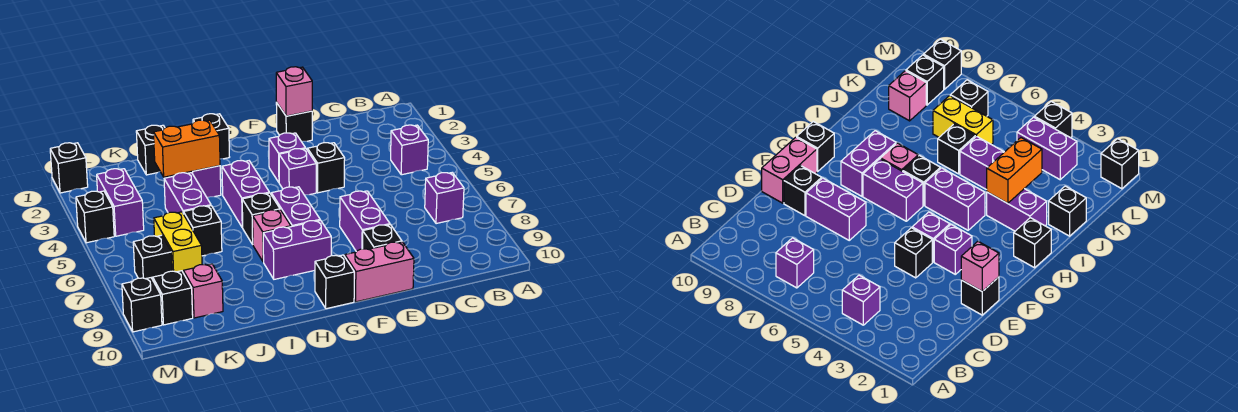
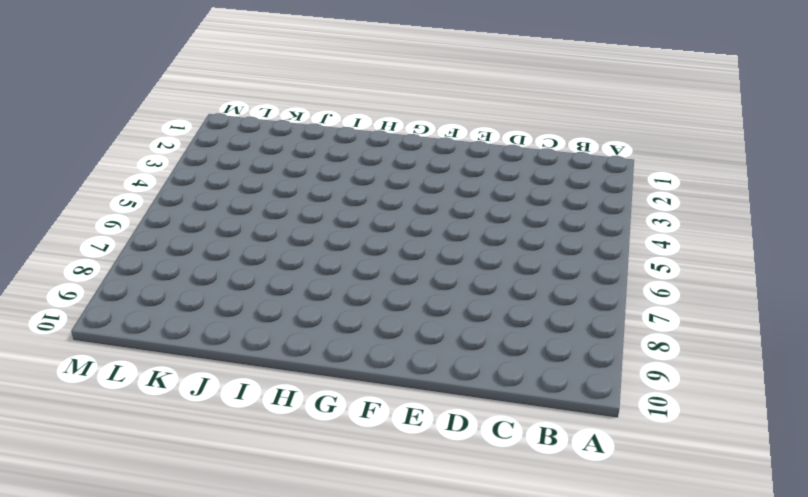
none -> purple brick B4 level 1
none -> purple brick B7 level 1
none -> black brick E1 level 1
none -> black brick E4 level 1

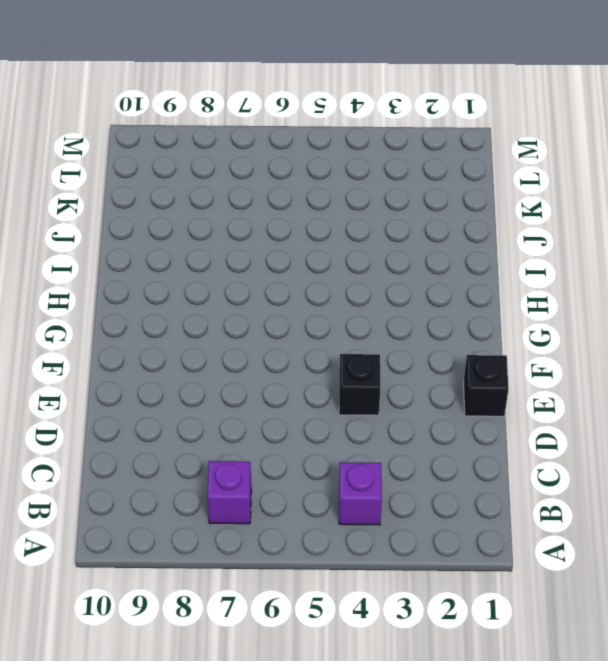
none -> purple brick E7:E8 level 1
none -> black brick E9 level 1
none -> pink brick E10:F10 level 1
none -> purple brick F3 level 1

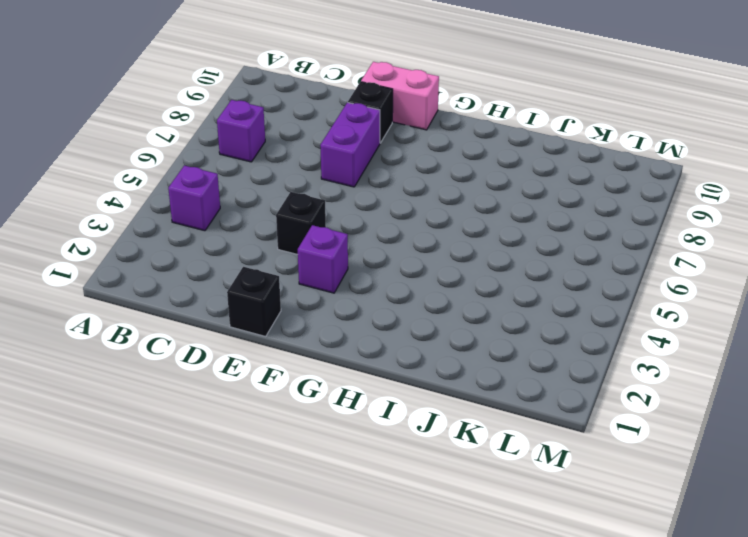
none -> purple brick F4 level 1
none -> purple brick G6:G7 level 1
none -> purple brick G8:H8 level 1
none -> black brick G10 level 1

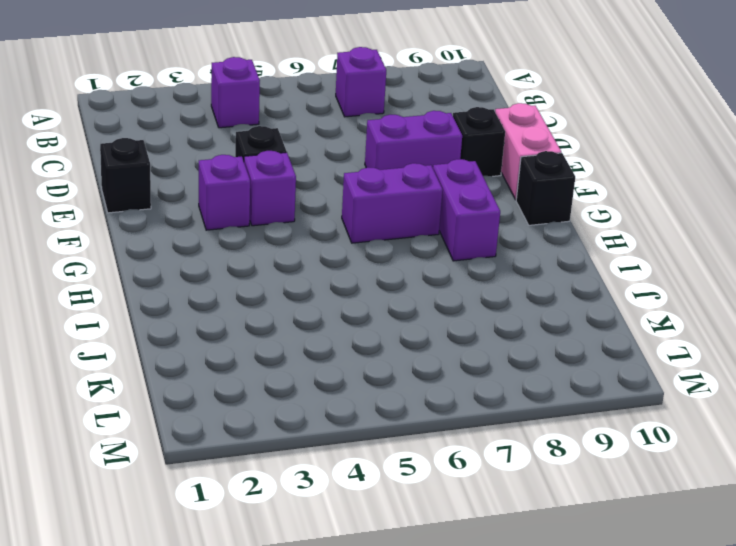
none -> black brick H1 level 1
none -> purple brick H4:H5 level 1
none -> black brick H6 level 1
none -> pink brick H7 level 1

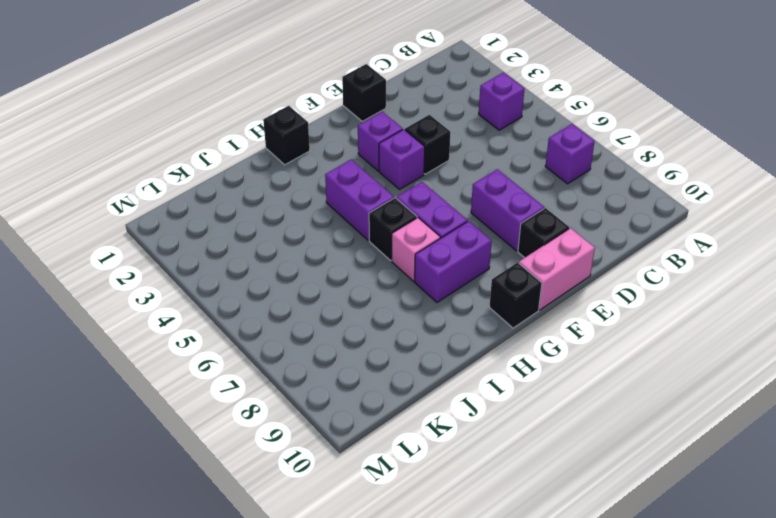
none -> purple brick I2:I3 level 1
none -> black brick J1 level 1
none -> purple brick J4:J5 level 1
none -> black brick J6 level 1

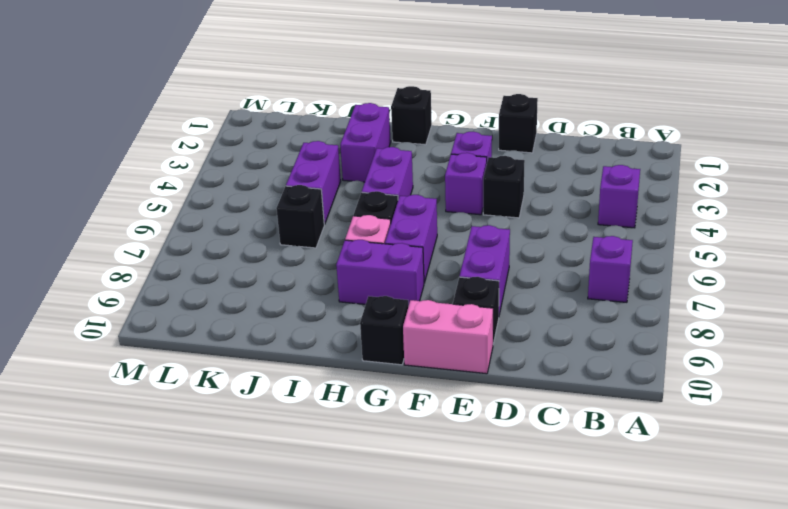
none -> black brick J1 level 1
none -> yellow brick K6:K7 level 1
none -> pink brick K9 level 1
none -> purple brick L3:L4 level 1

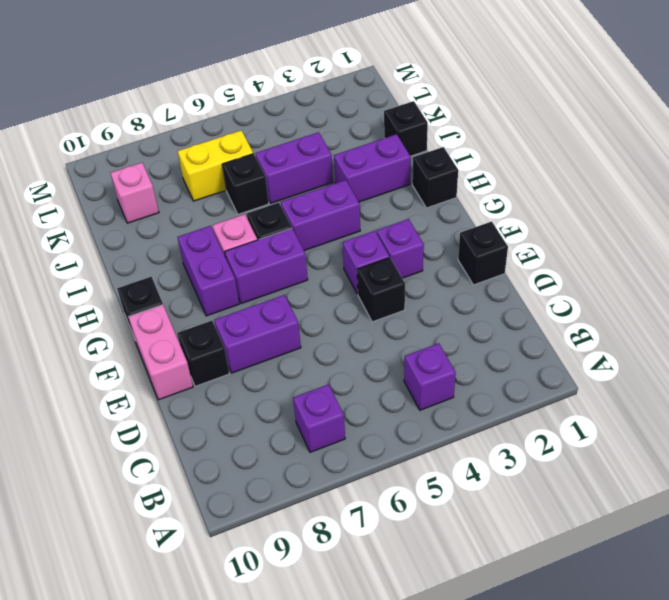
none -> purple brick L3:L4 level 1
none -> black brick L7 level 1
none -> black brick L9 level 1
none -> black brick M1 level 1

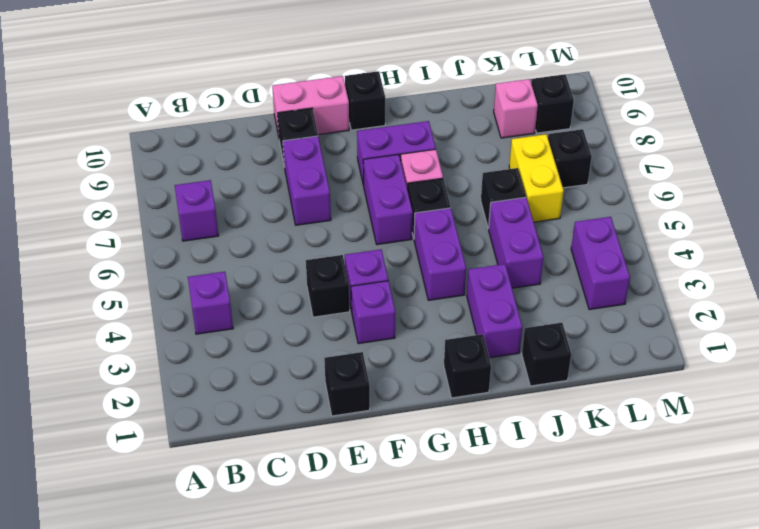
none -> black brick M1 level 1
none -> black brick M4 level 1
none -> black brick M9 level 1
none -> pink brick E1 level 2

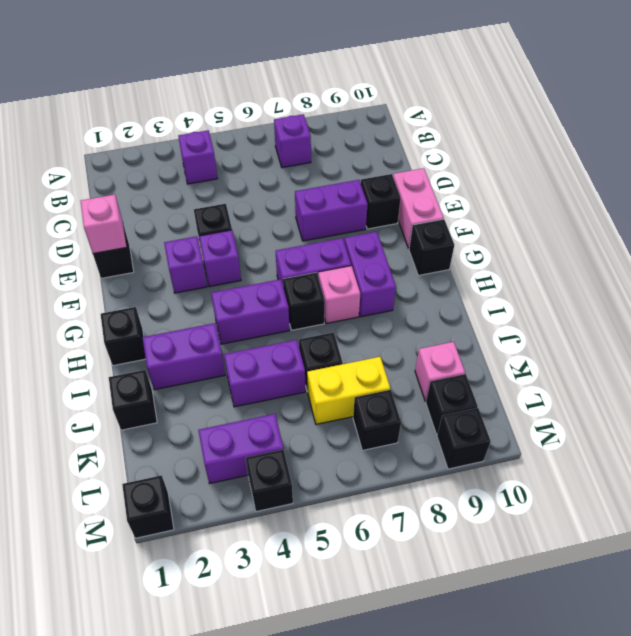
none -> orange brick I3:J3 level 2

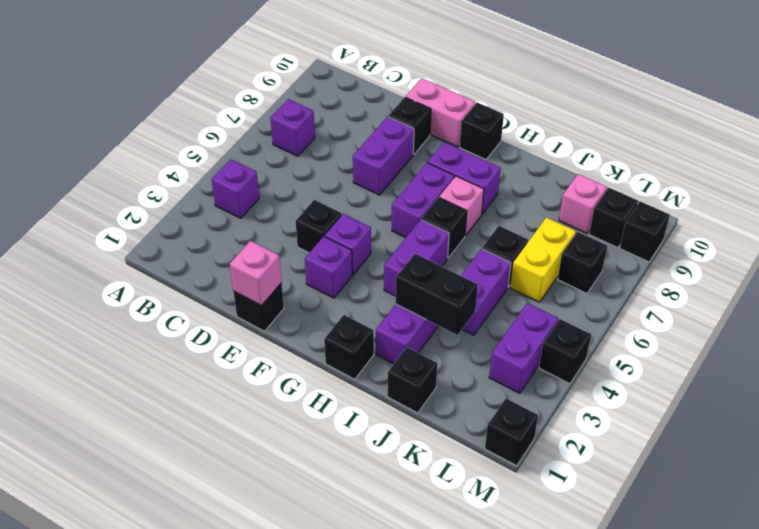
black brick I3:J3 level 2 -> orange brick I3:J3 level 2

